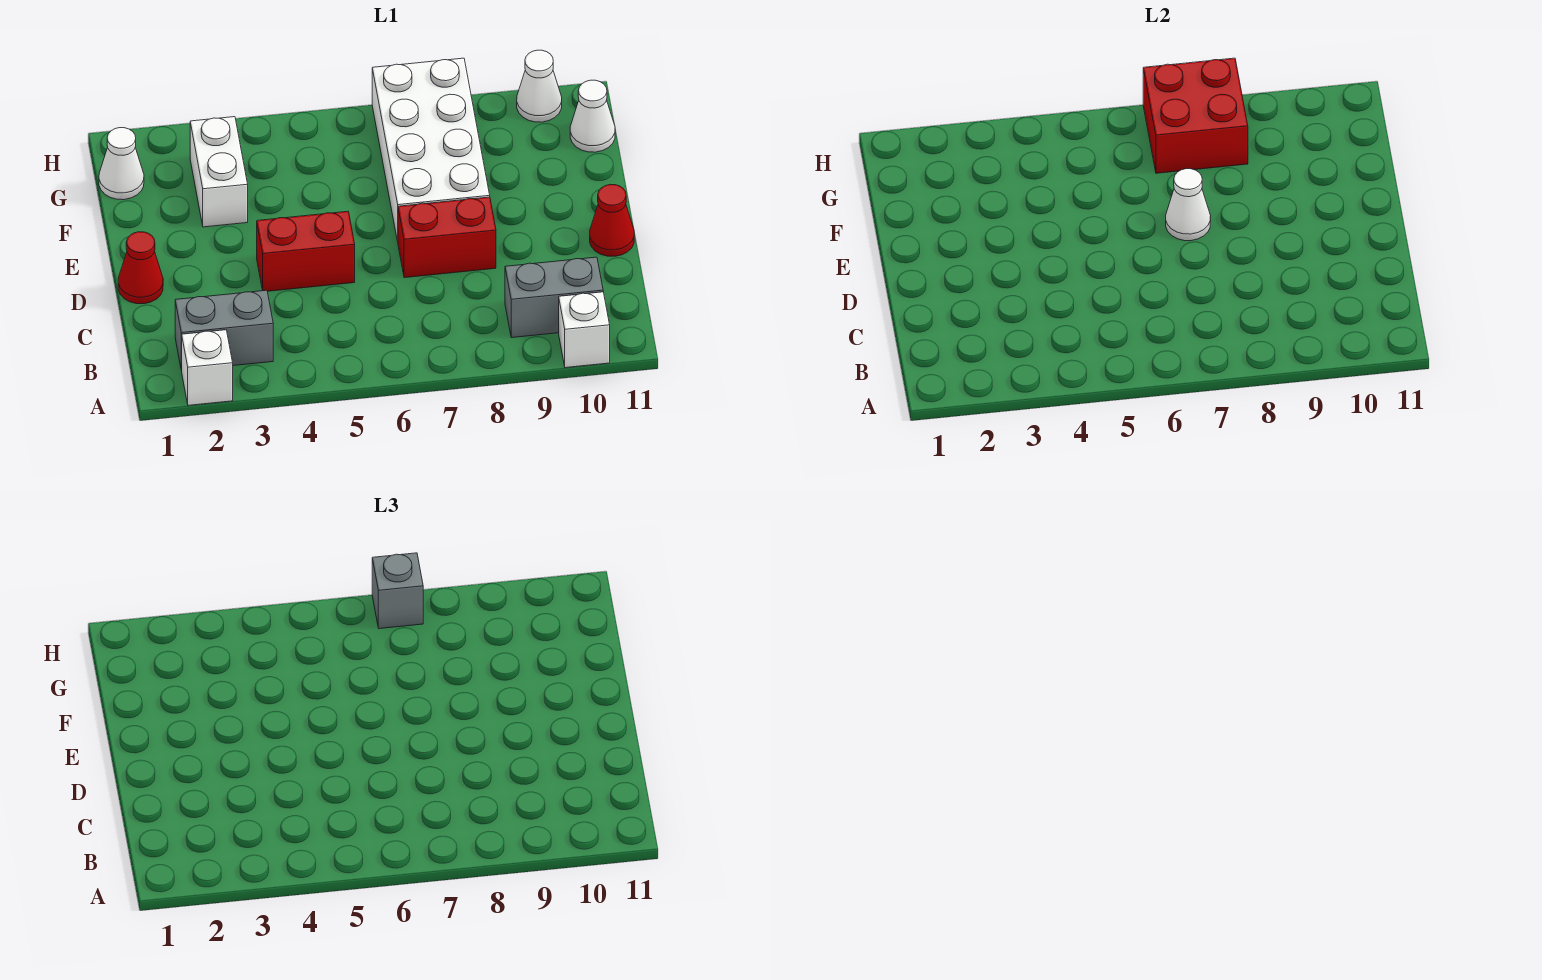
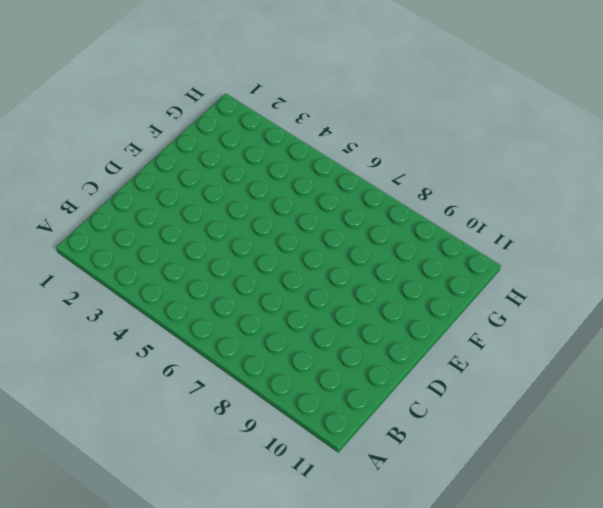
none -> white brick A2 level 1
none -> white brick A10 level 1
none -> grey brick B2:B3 level 1

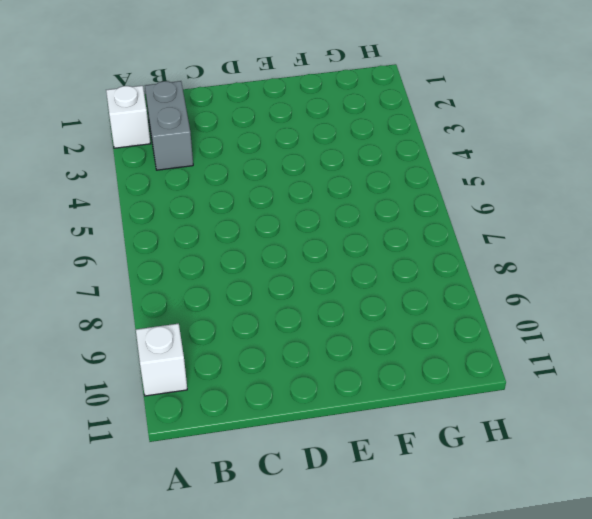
none -> grey brick B9:B10 level 1
none -> red cone D1 level 1
none -> red brick D4:D5 level 1

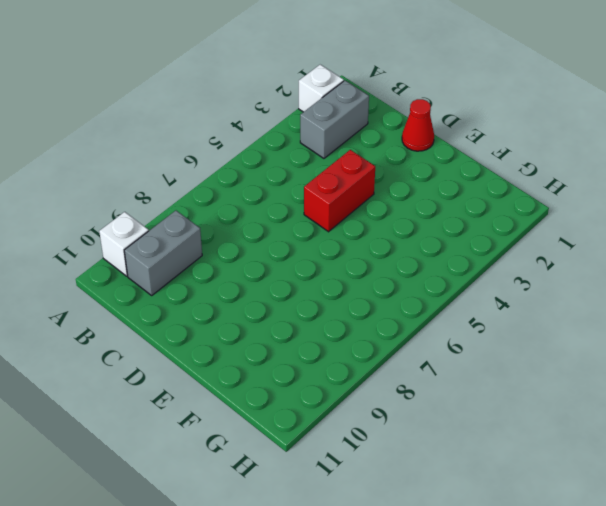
none -> red brick D7:D8 level 1
none -> red cone D11 level 1
none -> white brick E7:H8 level 1

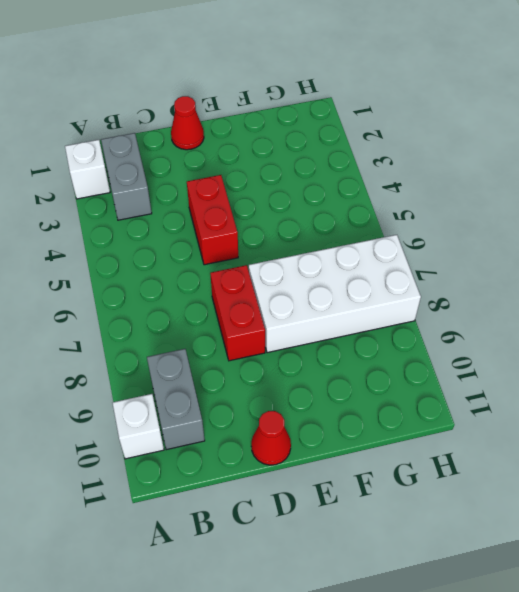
none -> white brick F3:G3 level 1
none -> white cone G1 level 1
none -> white cone G11 level 1

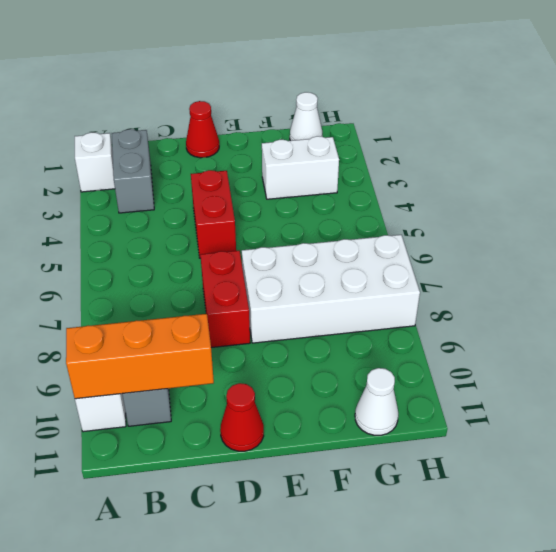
orange brick A10:C10 level 2 -> none
none -> white cone H10 level 1
none -> white cone E7 level 2
none -> red brick G7:H8 level 2

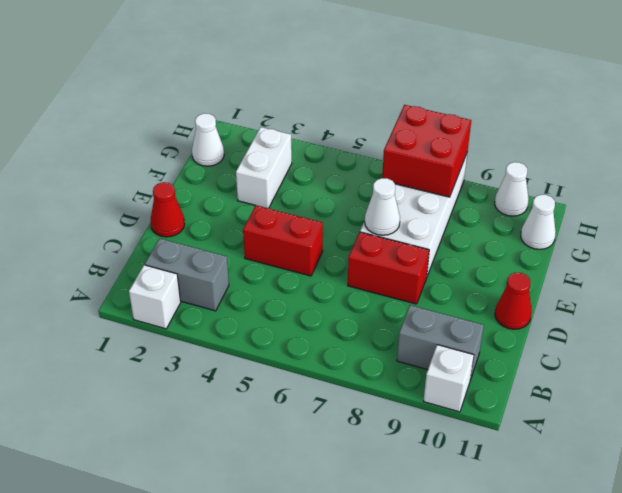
none -> grey brick H7 level 3

